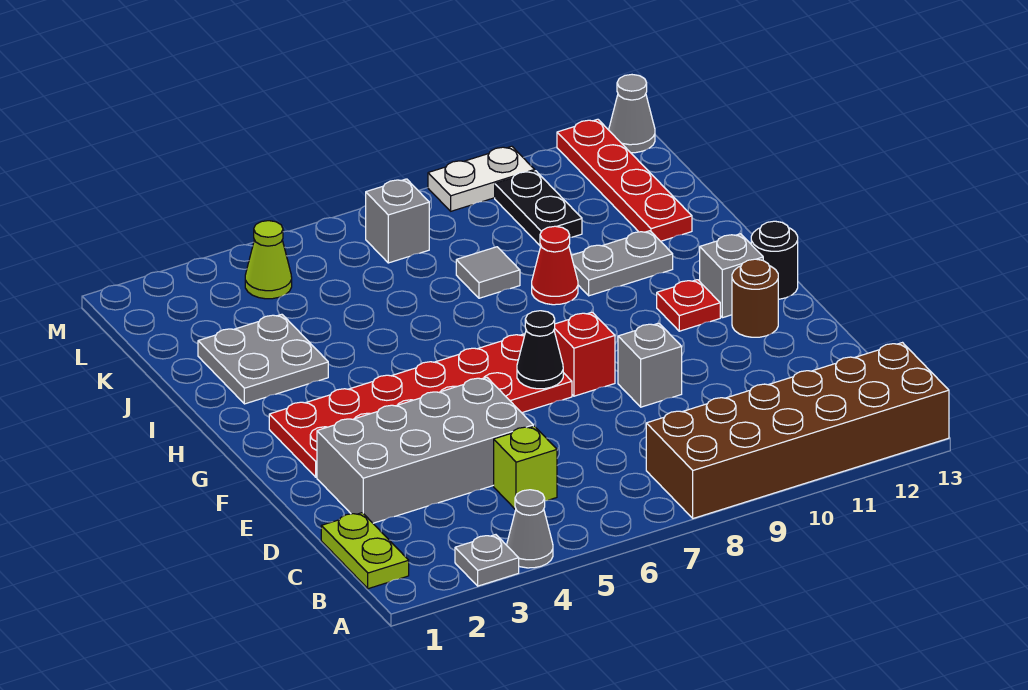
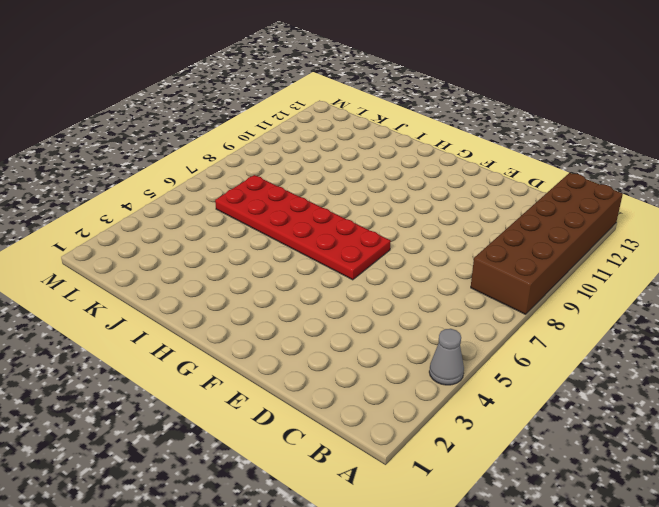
red plate F6:K7 level 1 -> red plate F2:G7 level 1
none -> grey plate A3 level 1
none -> lime plate B1:C1 level 1
none -> lime brick C5 level 1

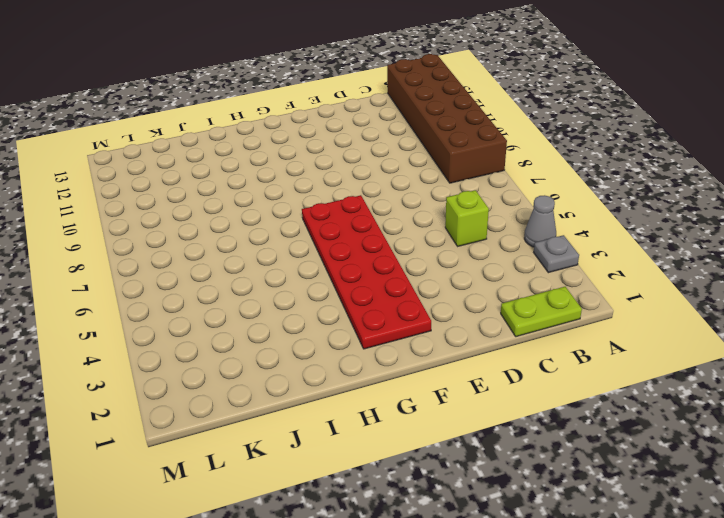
none -> grey brick D2:E5 level 1
none -> grey brick E9 level 1
none -> red brick F8 level 1

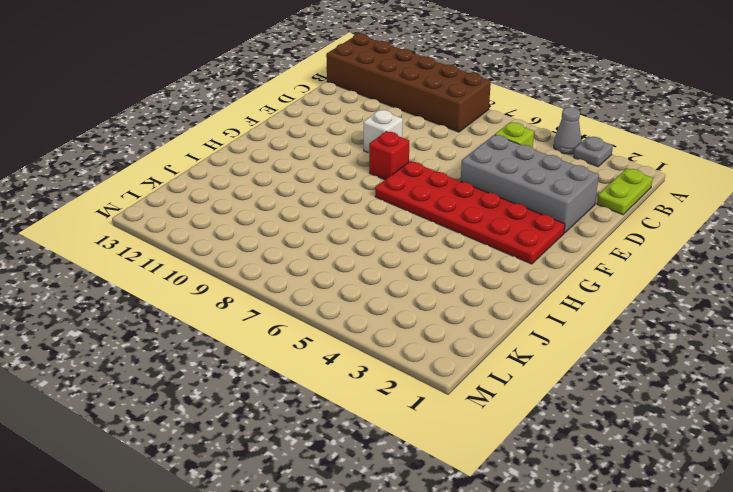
white brick E9 level 1 -> grey brick E9 level 1
none -> brown round brick F12 level 1
none -> red plate G11 level 1
none -> grey brick G12 level 1

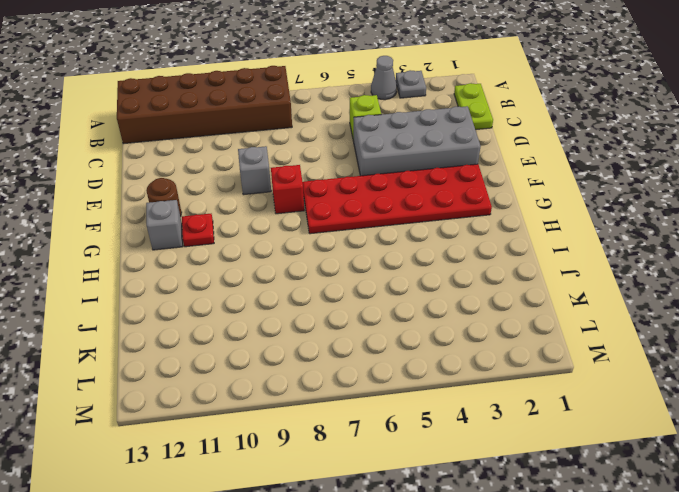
none -> black round brick G13 level 1
none -> grey plate I2:J3 level 1
none -> red cone I9 level 1

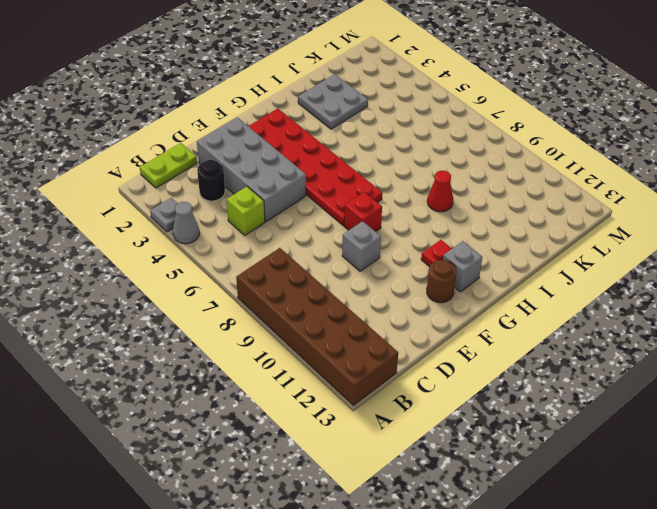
black round brick C3 level 1 -> black round brick G13 level 1
none -> grey plate I10:I11 level 1
none -> grey tile J8 level 1
none -> red plate J12:M12 level 1

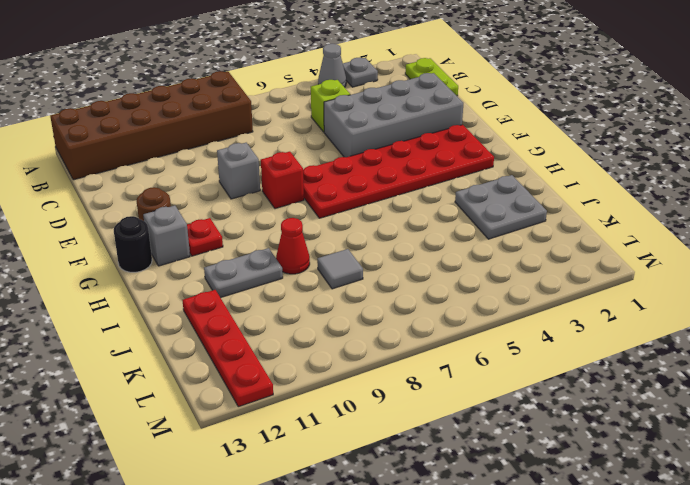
none -> black plate K10:L10 level 1
none -> lime cone L4 level 1
none -> grey brick L7 level 1

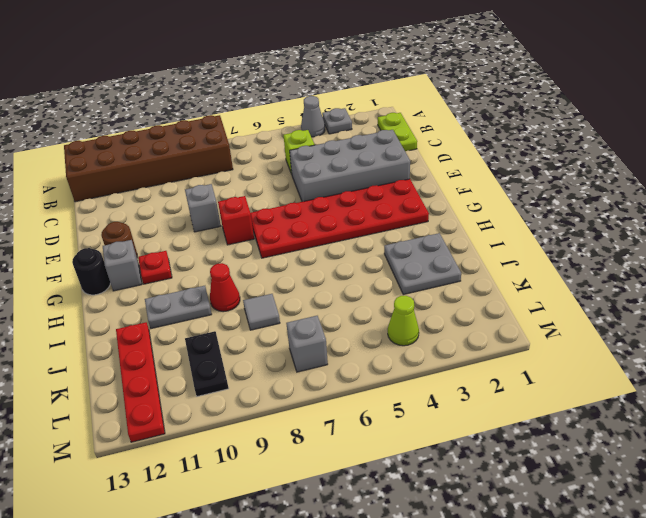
none -> white plate M9:M10 level 1
none -> grey cone M13 level 1
none -> black cone F7 level 2

